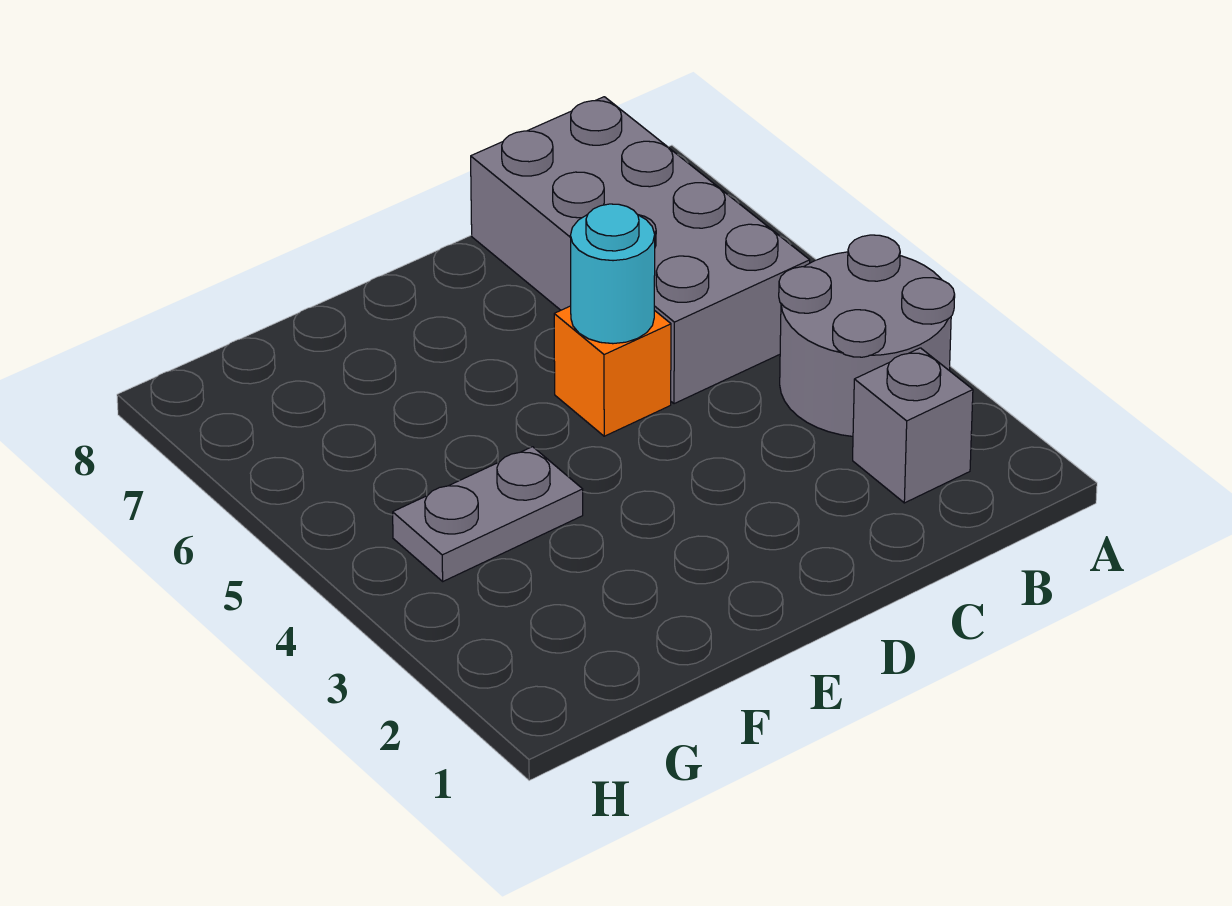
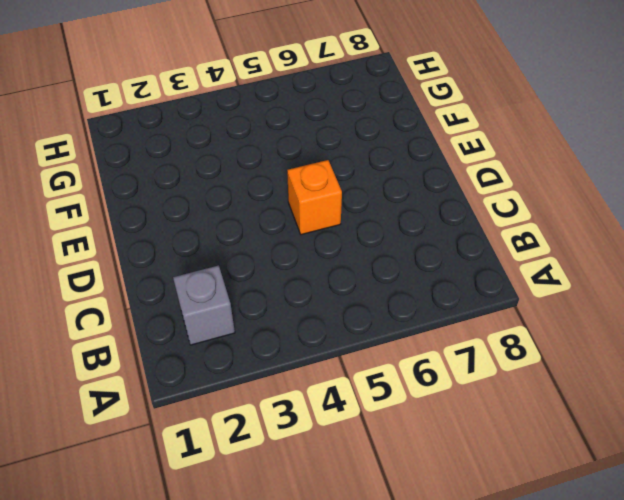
none -> grey round brick A3:B4 level 1
none -> grey brick B5:C8 level 1

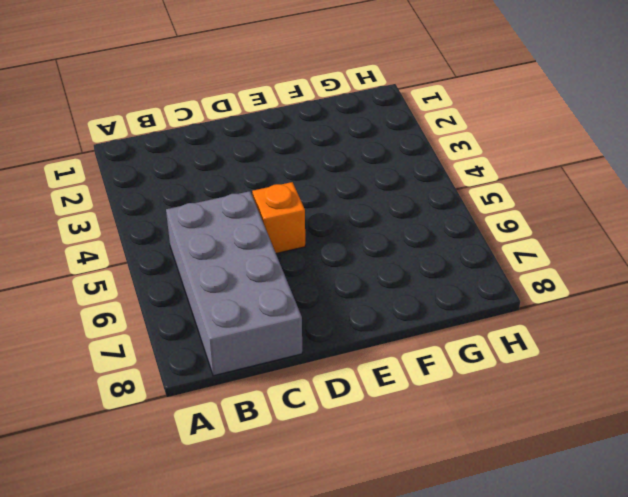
none -> grey round brick A3:B4 level 1
none -> grey brick B2 level 1

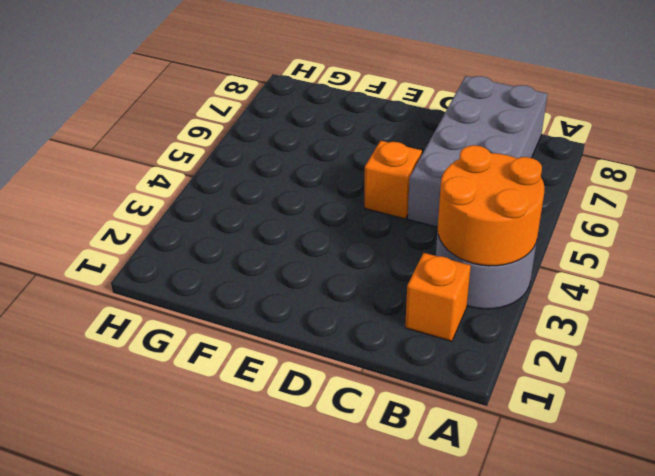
orange round brick A3:B4 level 2 -> none
orange brick B2 level 1 -> grey brick B2 level 1
none -> grey plate F4:G4 level 1
none -> cyan round brick D5 level 2

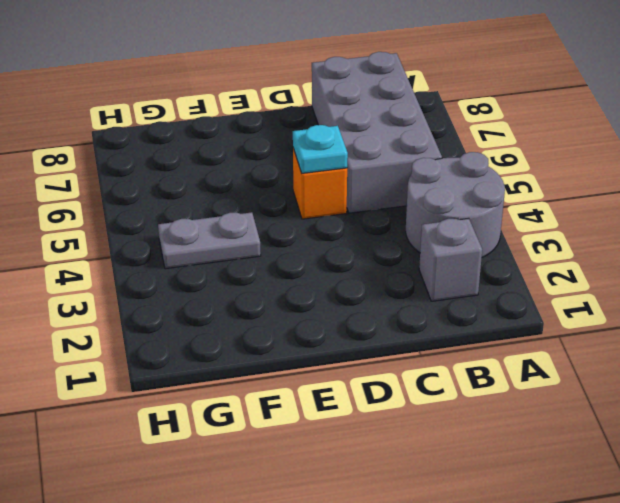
cyan plate D5 level 2 -> cyan round brick D5 level 2

